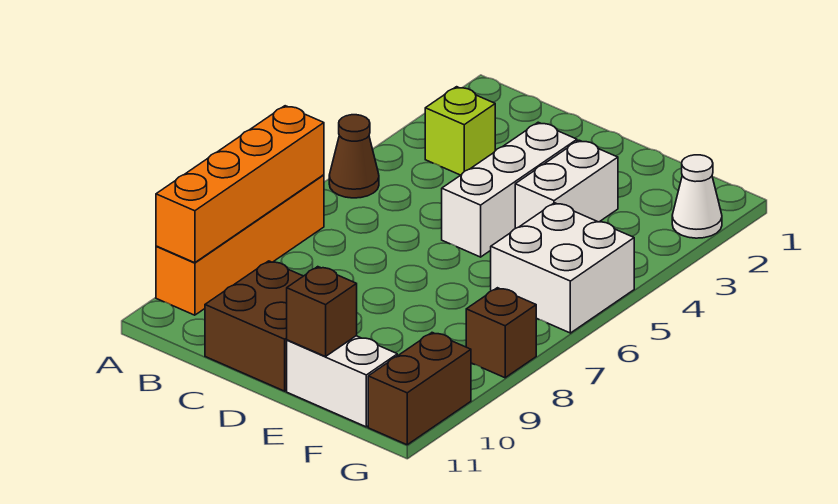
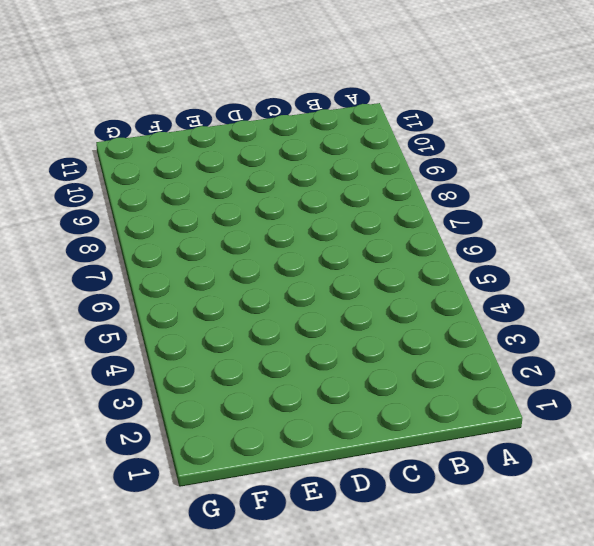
none -> brown cone A5 level 1
none -> orange brick A7:A10 level 1
none -> lime brick B3 level 1

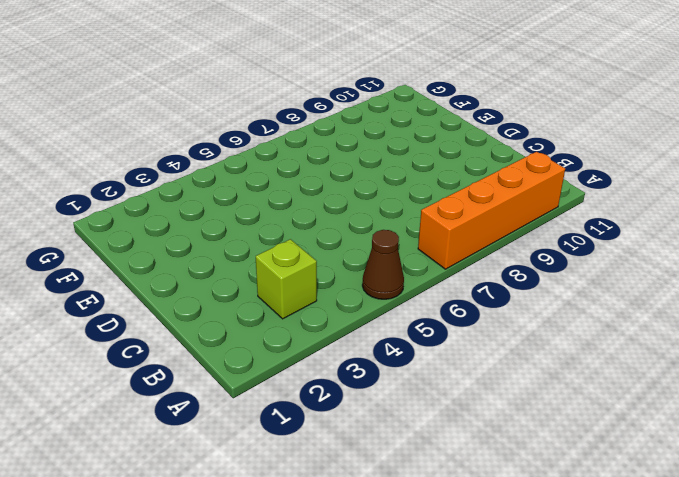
none -> brown brick C10:D11 level 1
none -> white brick D3:D5 level 1
none -> white brick E3:E4 level 1

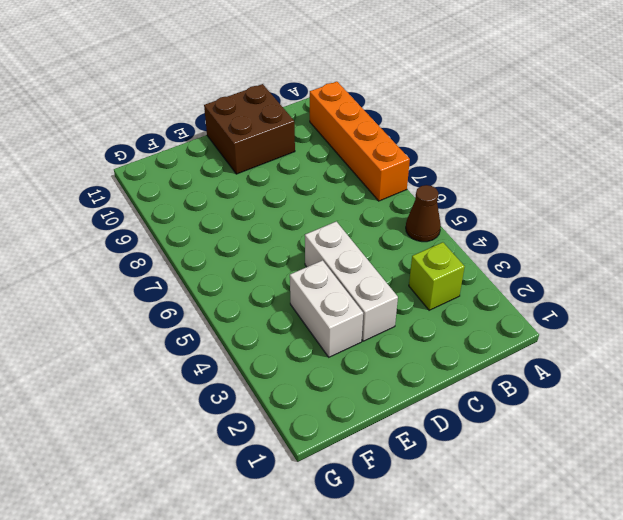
none -> white brick E11:F11 level 1
none -> white brick F5:G6 level 1
none -> white cone G2 level 1

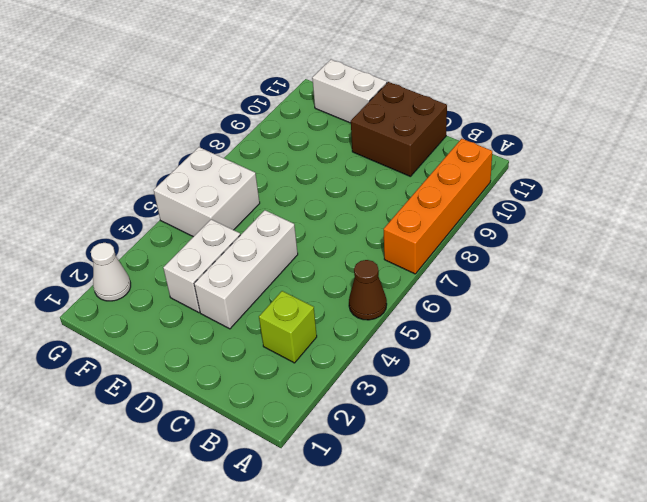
none -> brown brick G8 level 1
none -> brown brick G10:G11 level 1
none -> orange brick A7:A10 level 2

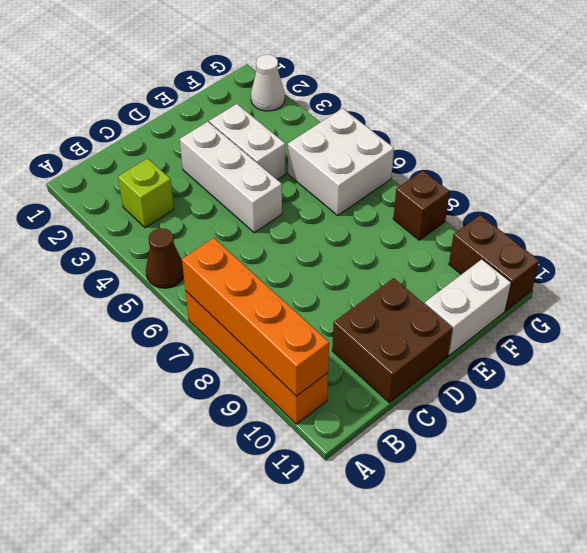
none -> brown brick E11 level 2

